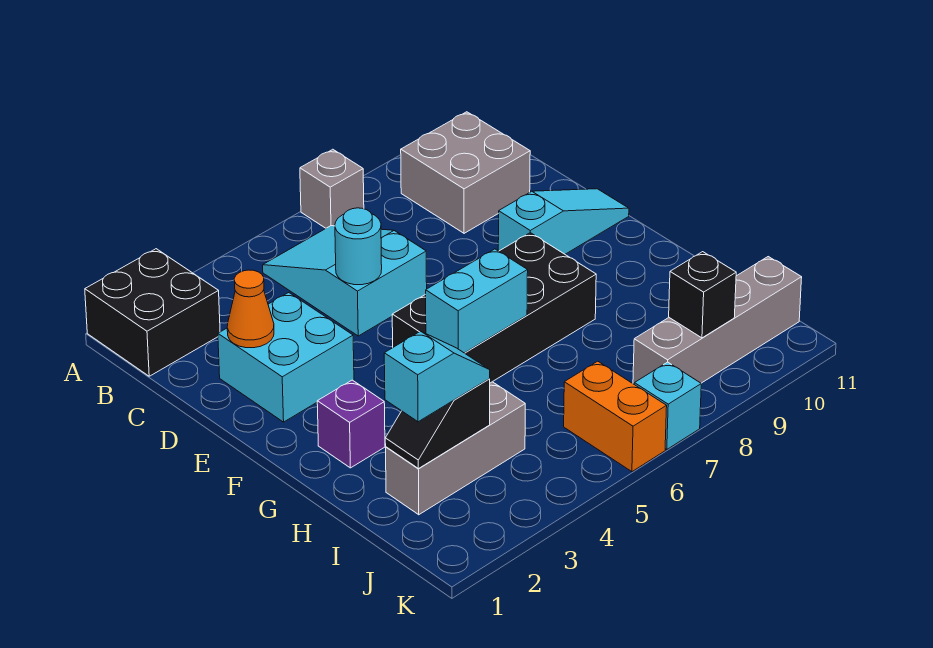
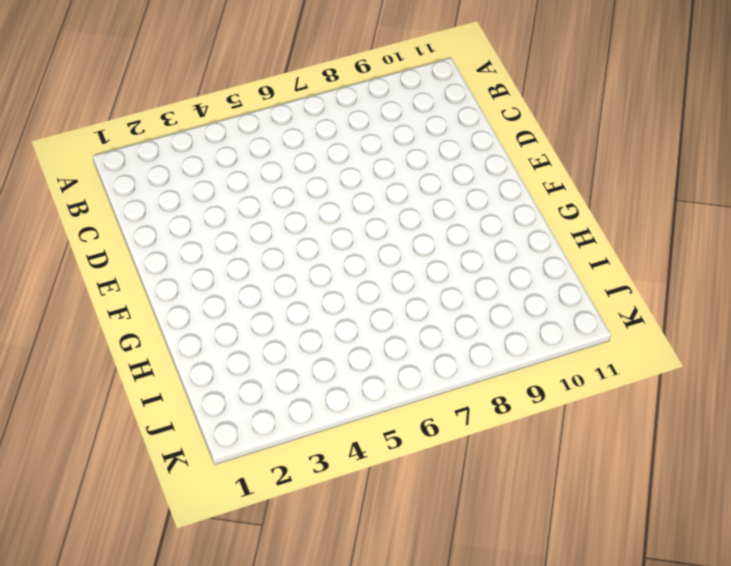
none -> black brick A1:B2 level 1
none -> grey brick A7 level 1
none -> cyan slope B5:D6 level 1 top D

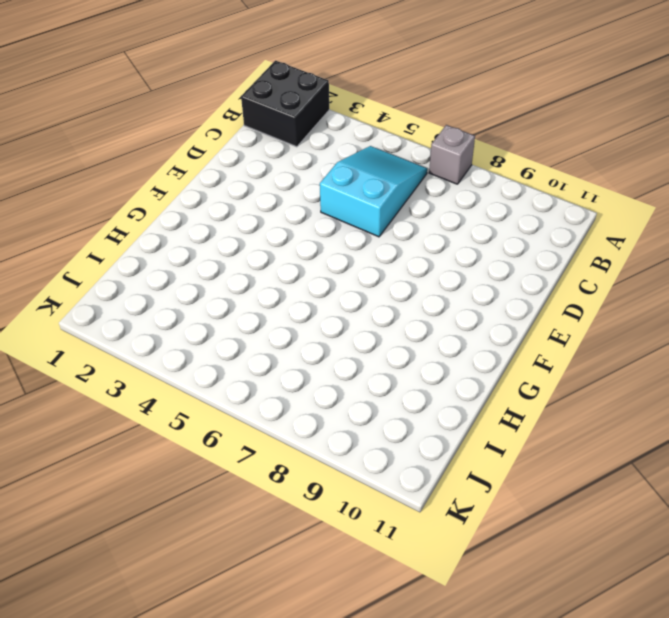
none -> grey brick B9:C10 level 1
none -> cyan brick D2:E3 level 1
none -> cyan slope E9:E11 level 1 top 9

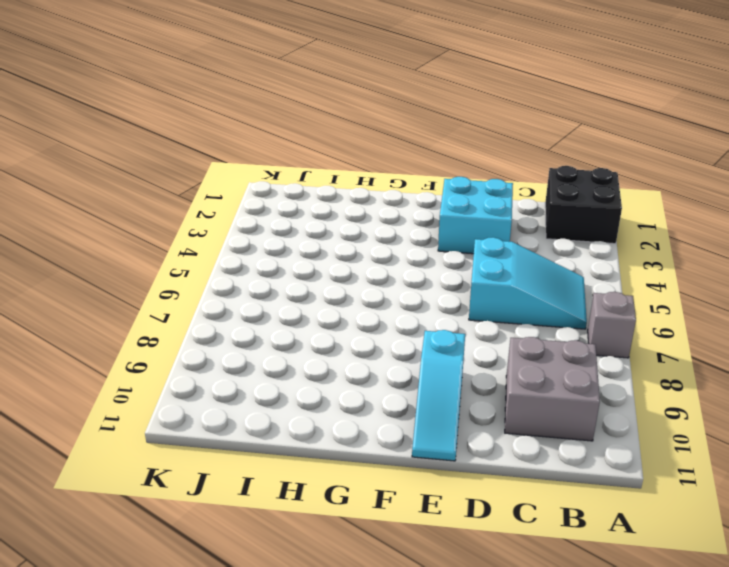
none -> black brick F5:G8 level 1
none -> purple brick G2 level 1
none -> grey brick I2:I4 level 1

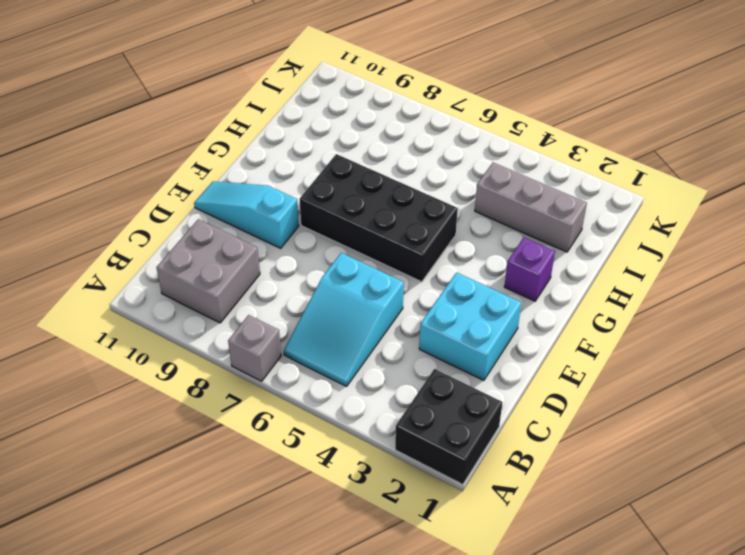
none -> orange brick J6:K6 level 1
none -> grey brick J8:J11 level 1
none -> cyan brick K7 level 1

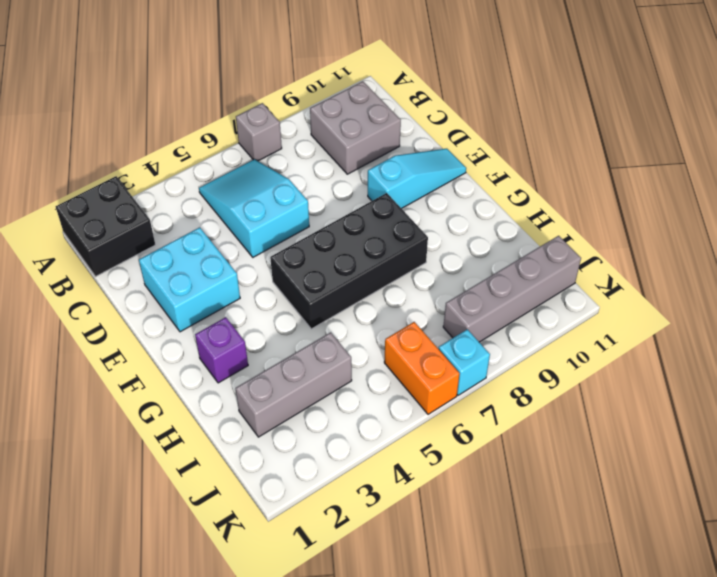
none -> orange cone D2 level 2
none -> cyan round brick D5 level 2
none -> cyan brick G5:G6 level 2

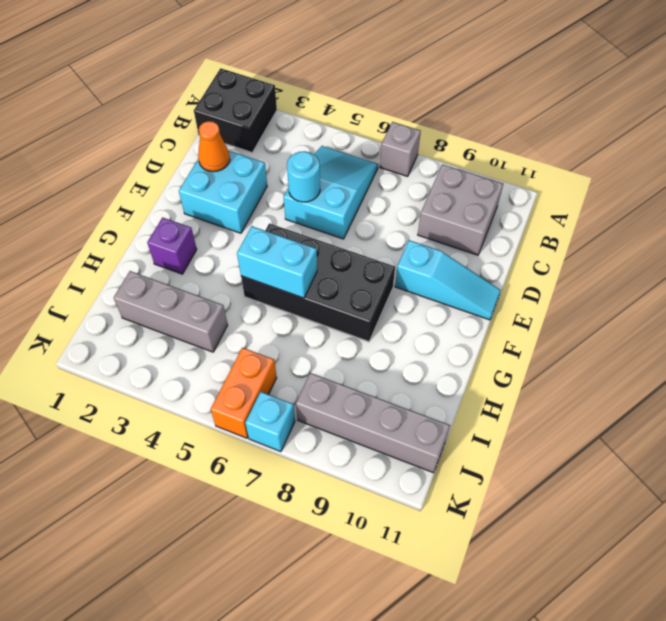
none -> black slope I2:I3 level 2 top 3
none -> black brick J9 level 2
none -> cyan slope I2:I3 level 3 top 2

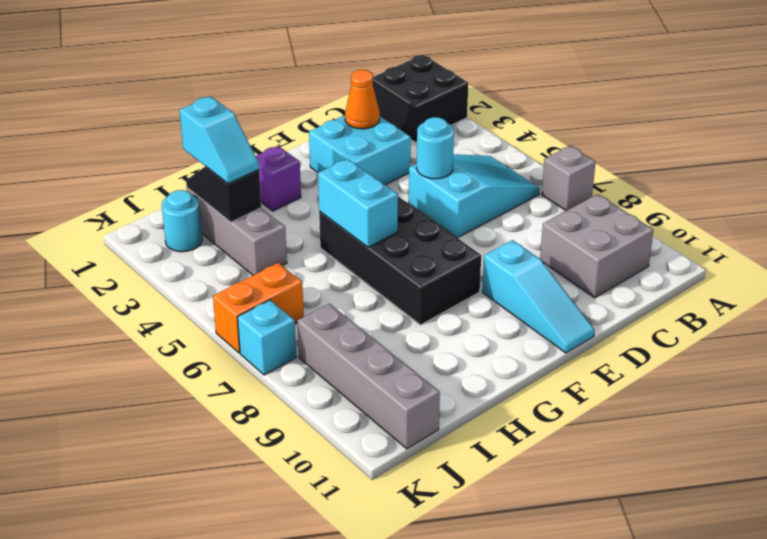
cyan round brick J2 level 1 -> none
none -> black brick J9 level 2

